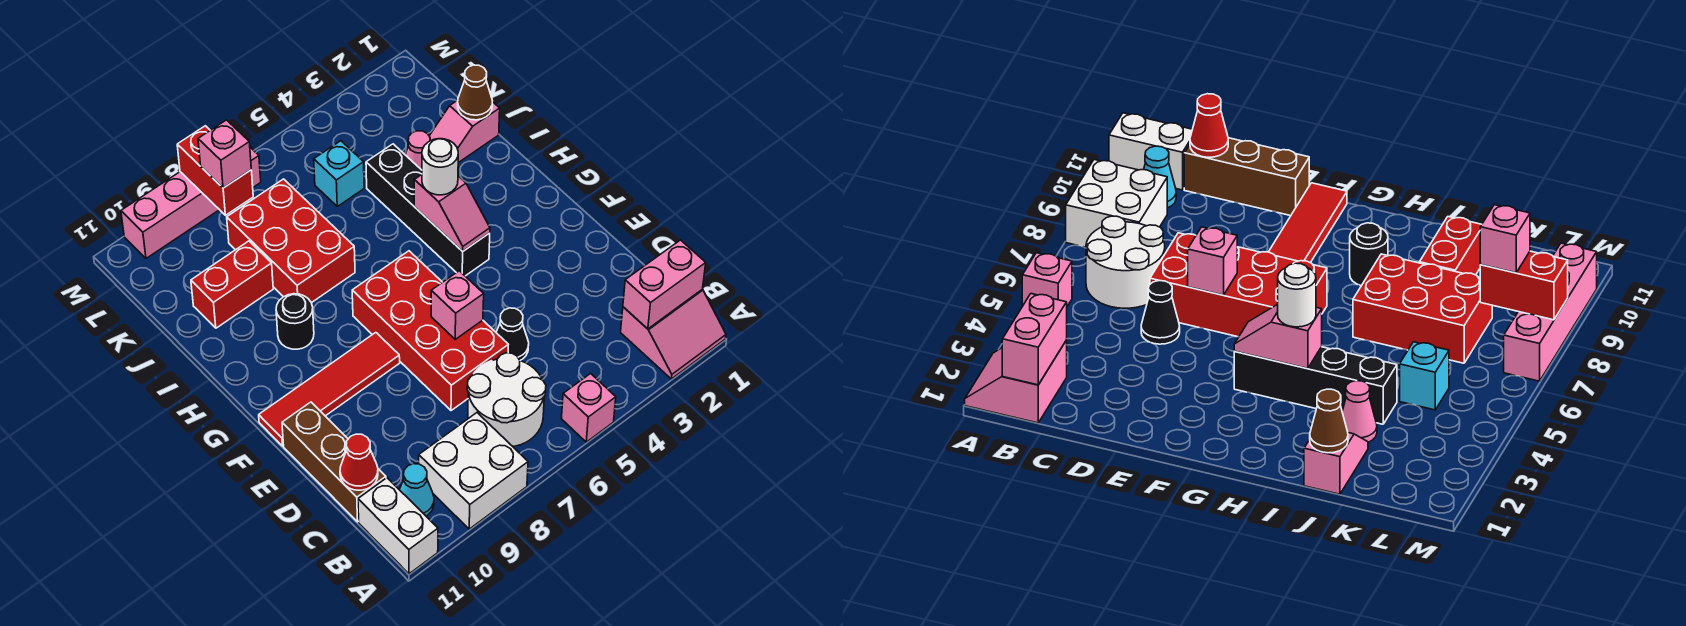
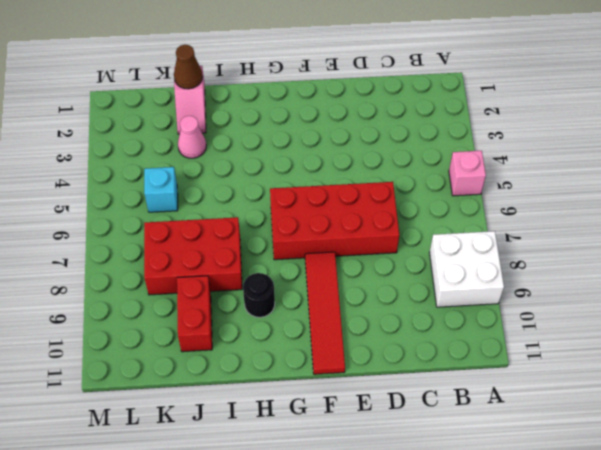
none -> pink slope A1:B2 level 1 top B
none -> white brick A11:B11 level 1
none -> white round brick B6:C7 level 1

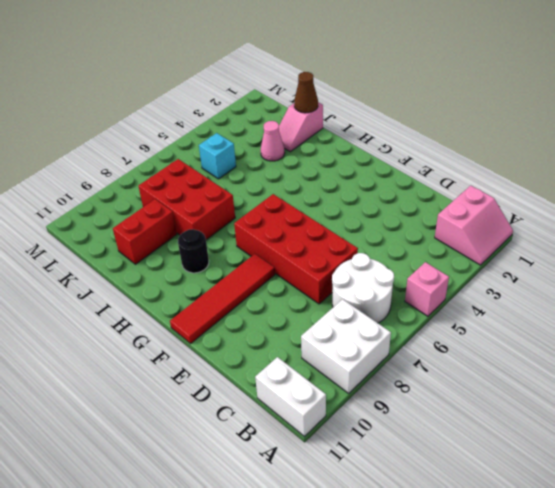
none -> cyan cone B10 level 1
none -> brown brick C11:E11 level 1
none -> black cone D5 level 1

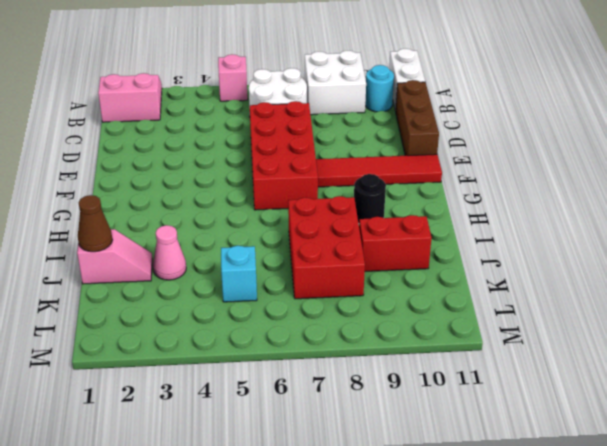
cyan round brick B10 level 1 -> cyan cone B10 level 1
none -> black cone D5 level 1
none -> black brick G4:J4 level 1
none -> pink brick M7:M10 level 1

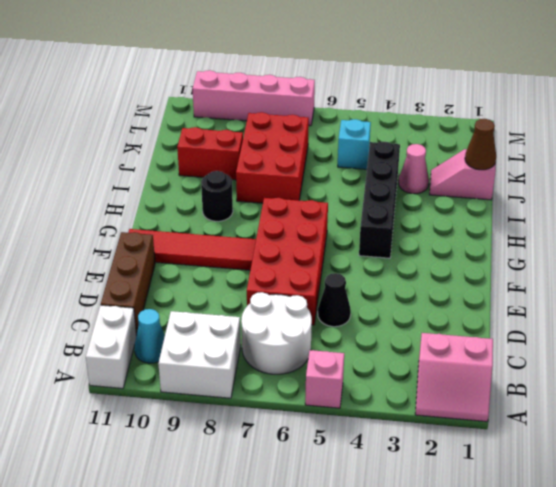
none -> pink brick B1:B2 level 2
none -> red cone C11 level 2
none -> pink brick E6 level 2

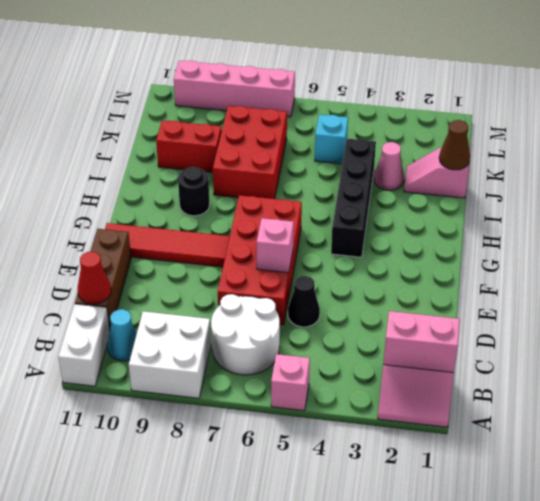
none -> pink slope G4:H4 level 2 top H
none -> red brick L8:M8 level 2
none -> white round brick H4 level 3

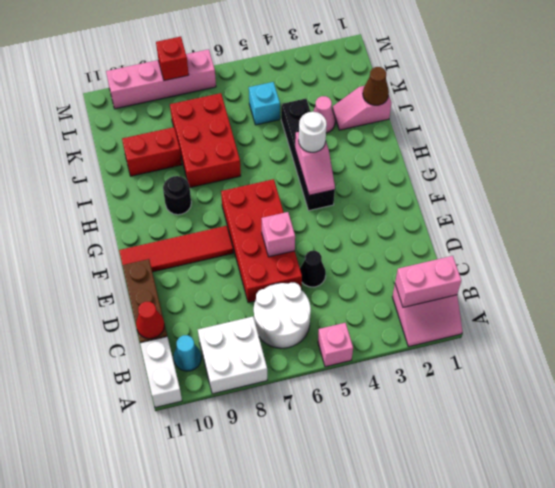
red brick M8 level 2 -> red brick L8:M8 level 2
none -> pink brick L8 level 3

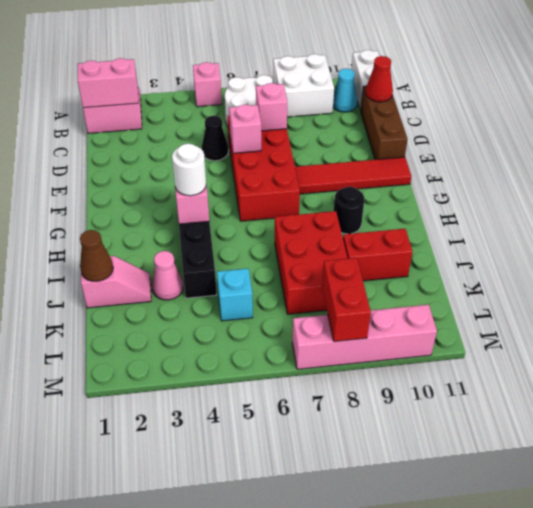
pink brick D7 level 2 -> pink brick L8 level 3

